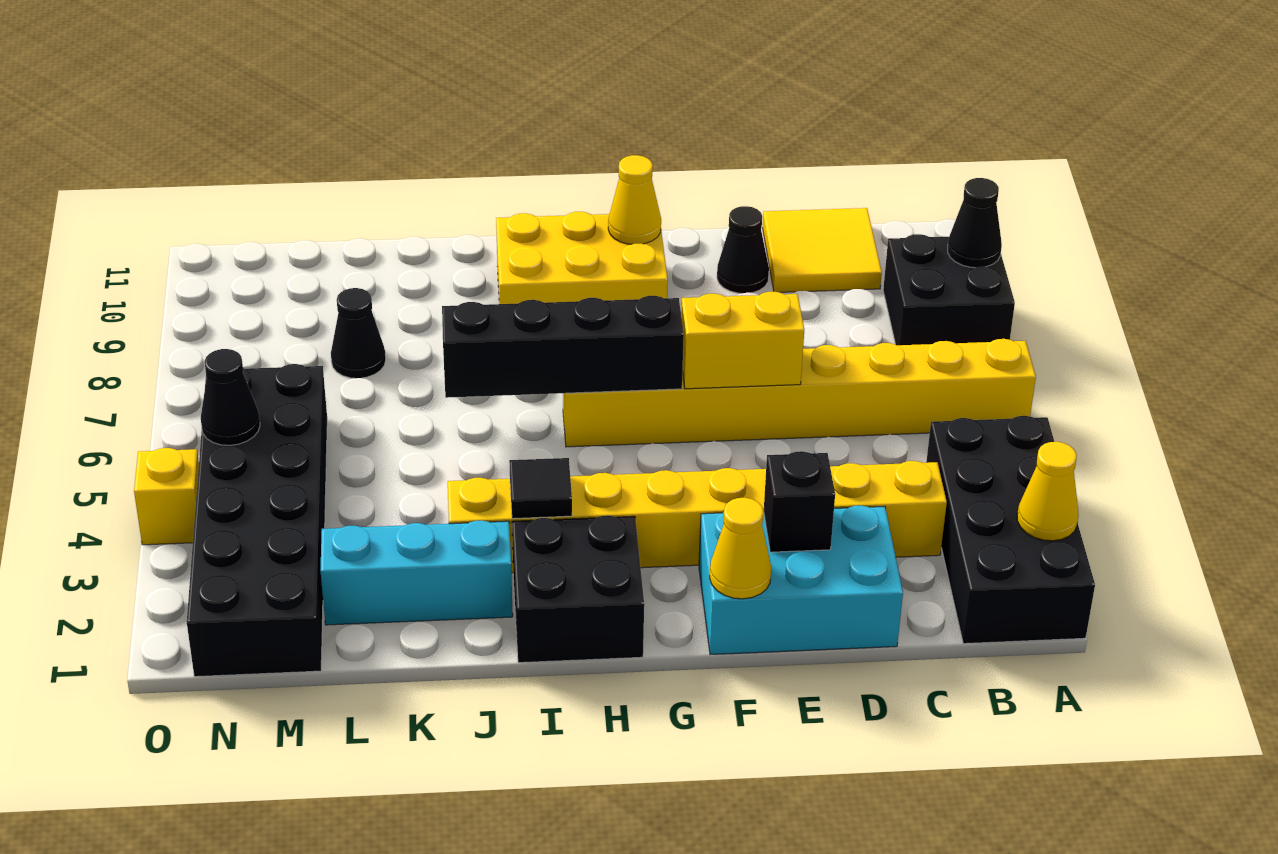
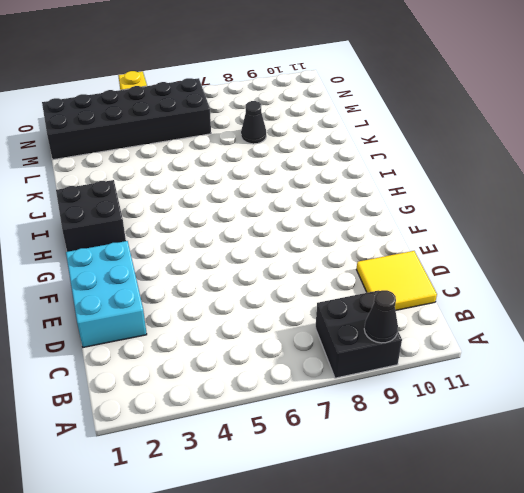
none -> black brick A1:B4 level 1
none -> yellow brick A6:H6 level 1
none -> yellow brick C3:J3 level 1

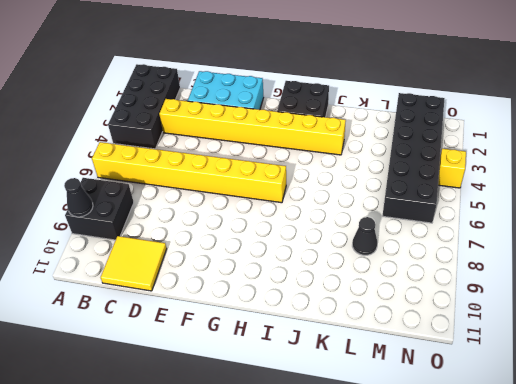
none -> black cone E10 level 1
none -> yellow brick G9:I10 level 1
none -> cyan brick J2:L2 level 1

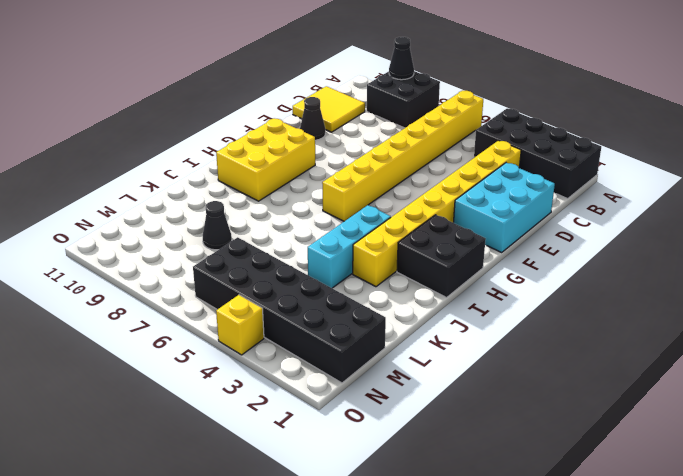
cyan brick I4:K4 level 1 -> cyan brick J2:L2 level 1
none -> yellow cone A2 level 2
none -> black brick E2 level 2
none -> yellow brick E6:F6 level 2

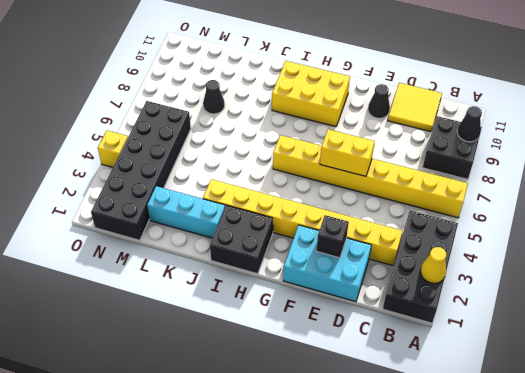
none -> yellow cone F1 level 2
none -> black brick G6:J6 level 2
none -> yellow cone G10 level 2

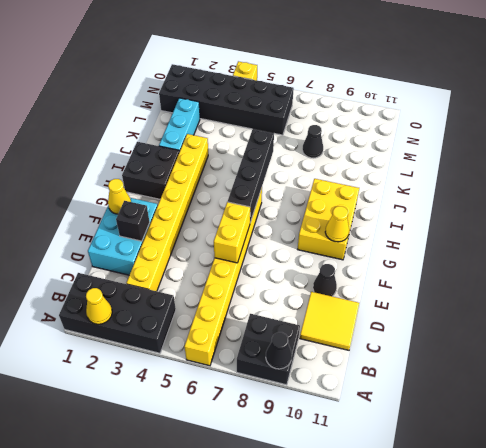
none -> black tile I3 level 2
none -> black cone N5 level 2

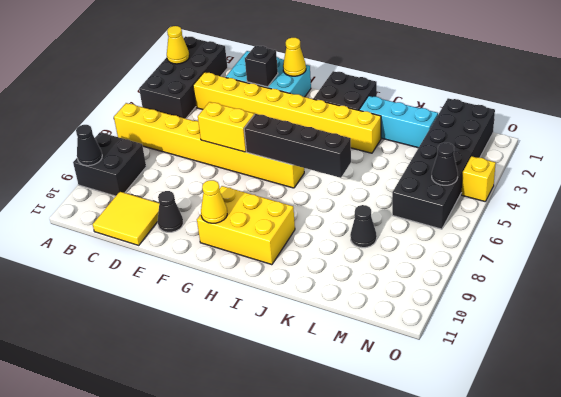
none -> black tile I3 level 2

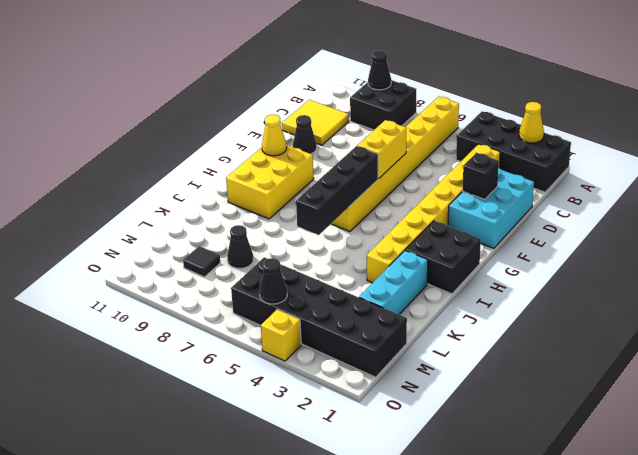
black tile M9 level 1 -> black tile I3 level 2
none -> yellow cone F1 level 2

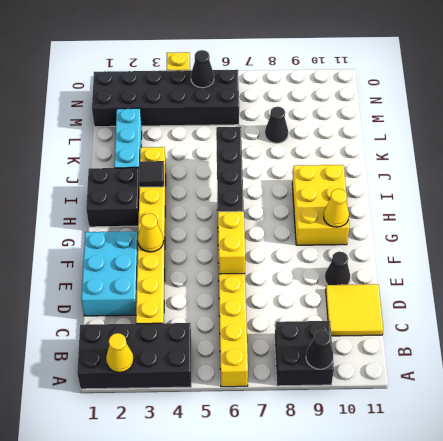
yellow cone F3 level 2 -> yellow cone F1 level 2
none -> black brick E2 level 2

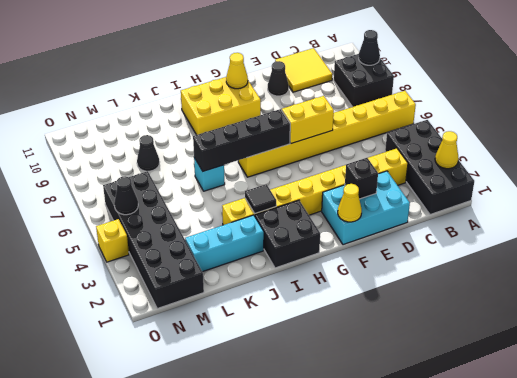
cyan brick J6 level 1 -> none

